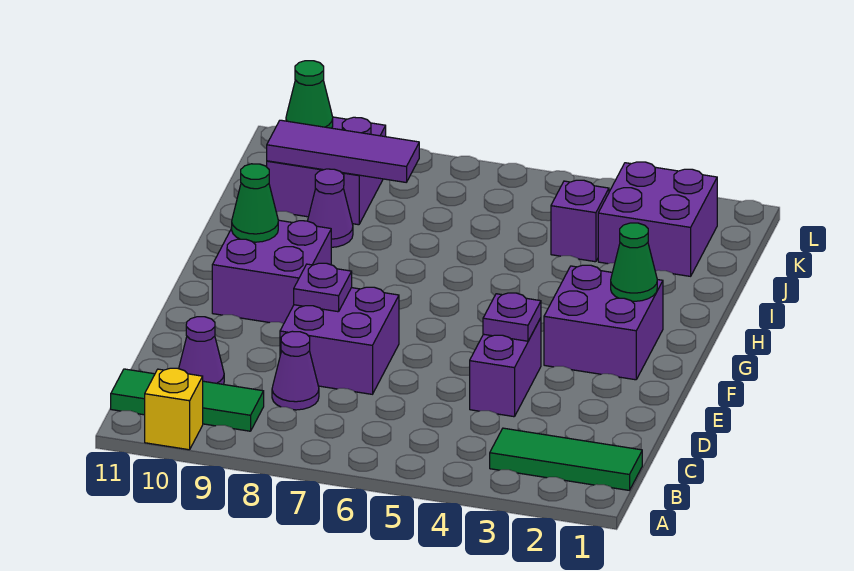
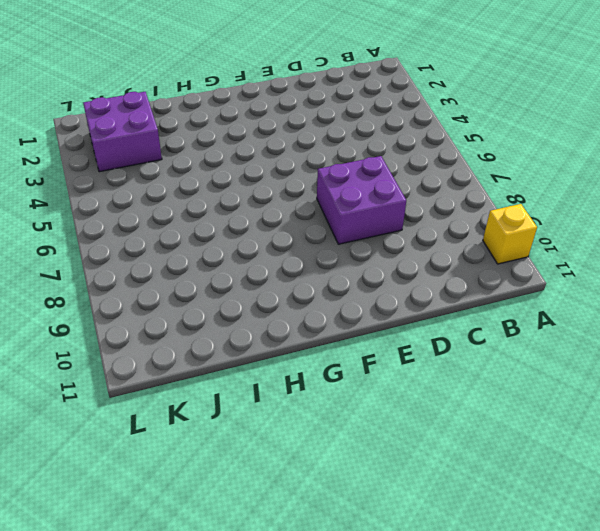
none -> green tile B1:B3 level 1
none -> green tile B9:B11 level 1
none -> purple cone C8 level 1

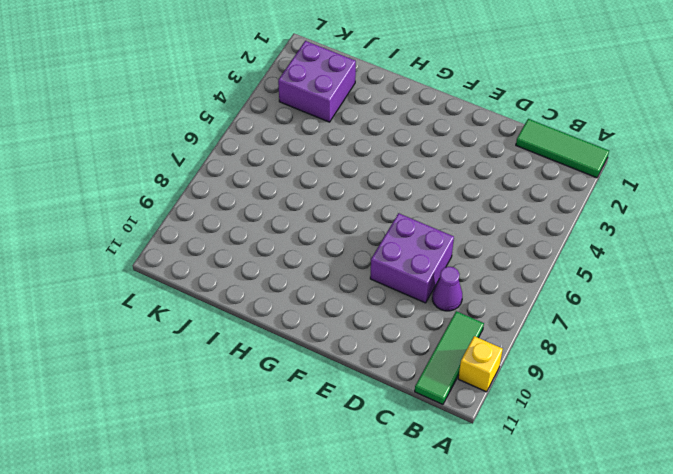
green tile A1:C1 level 1 -> green tile B1:B3 level 1
none -> purple cone C10 level 1
none -> purple brick D4:E4 level 1
none -> purple brick F2:G3 level 1

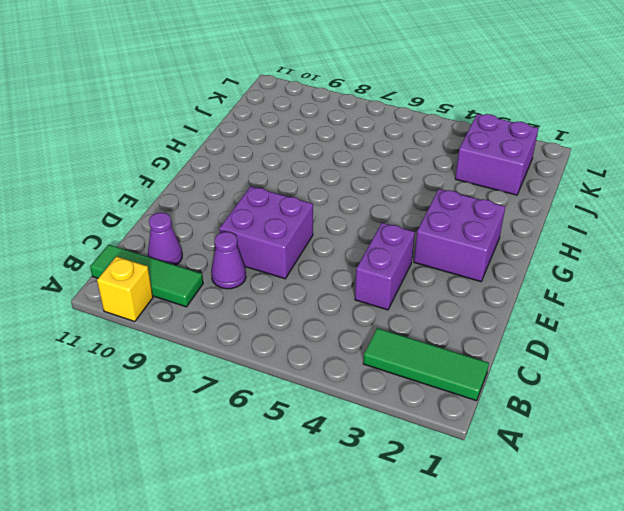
none -> purple brick F9:G10 level 1
none -> purple cone I9 level 1
none -> purple brick J4 level 1

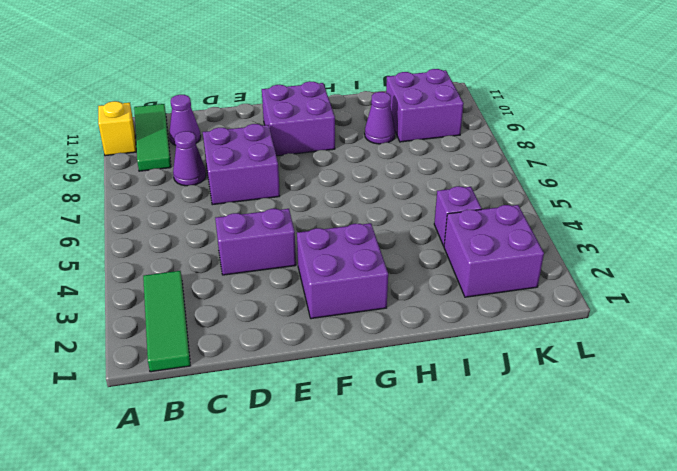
none -> purple plate E4 level 2
none -> purple plate E8 level 2
none -> green cone G2 level 2

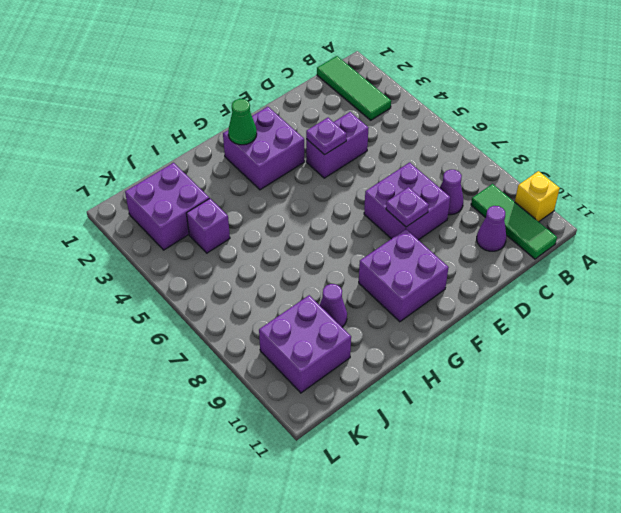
none -> green cone G10 level 2
none -> purple tile J8:J10 level 2
none -> green cone K10 level 2

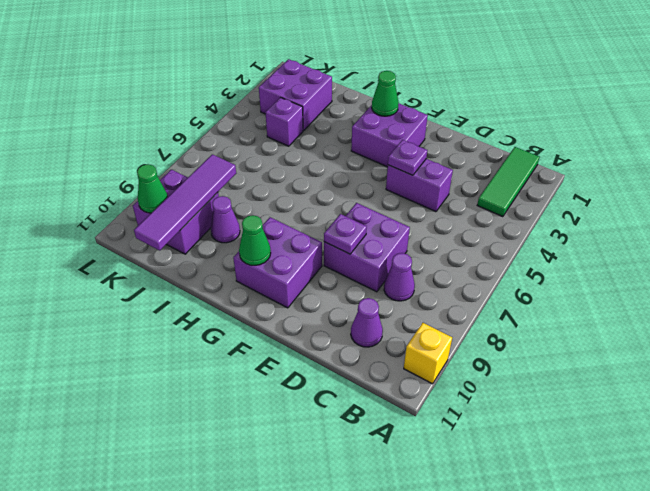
purple tile J8:J11 level 2 -> purple tile J8:J10 level 2
none -> green tile B9:B11 level 1

